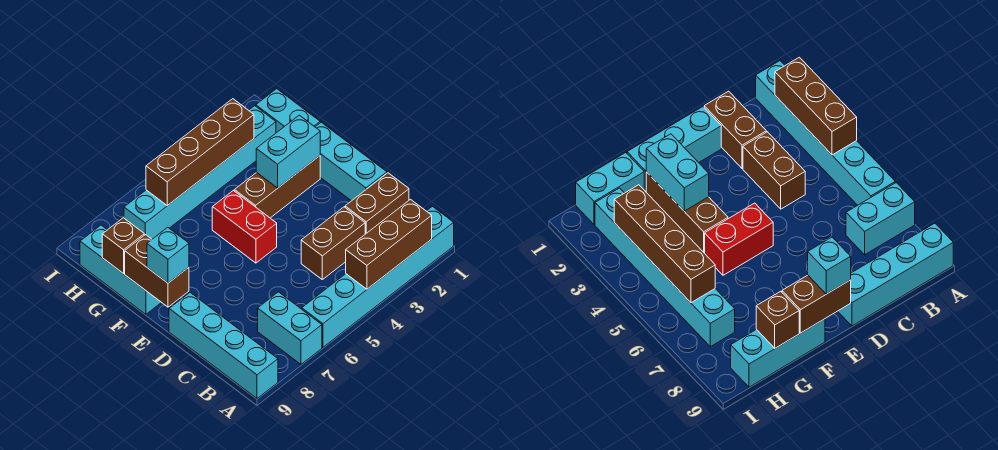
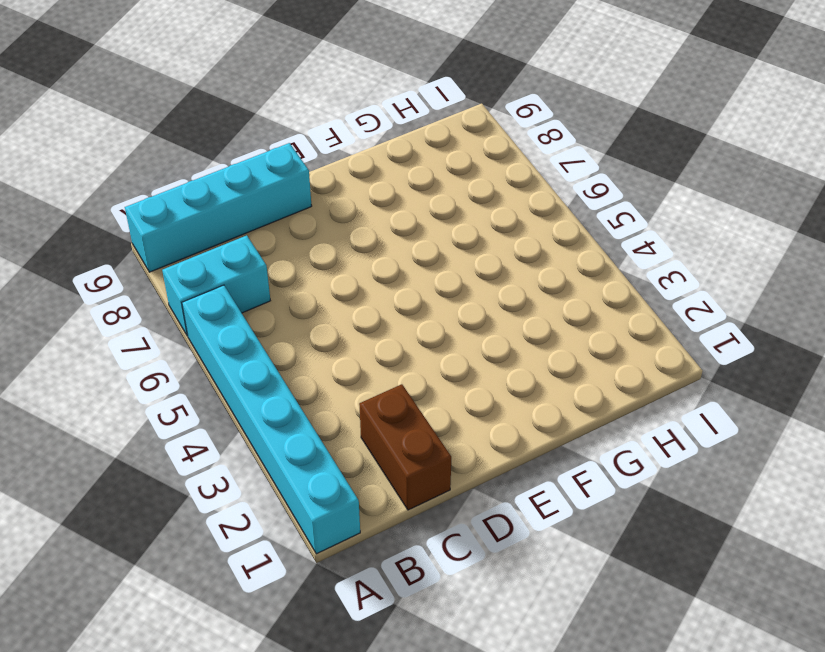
none -> brown brick C3:C4 level 1
none -> cyan brick D1:F1 level 1
none -> red brick E5:F5 level 1

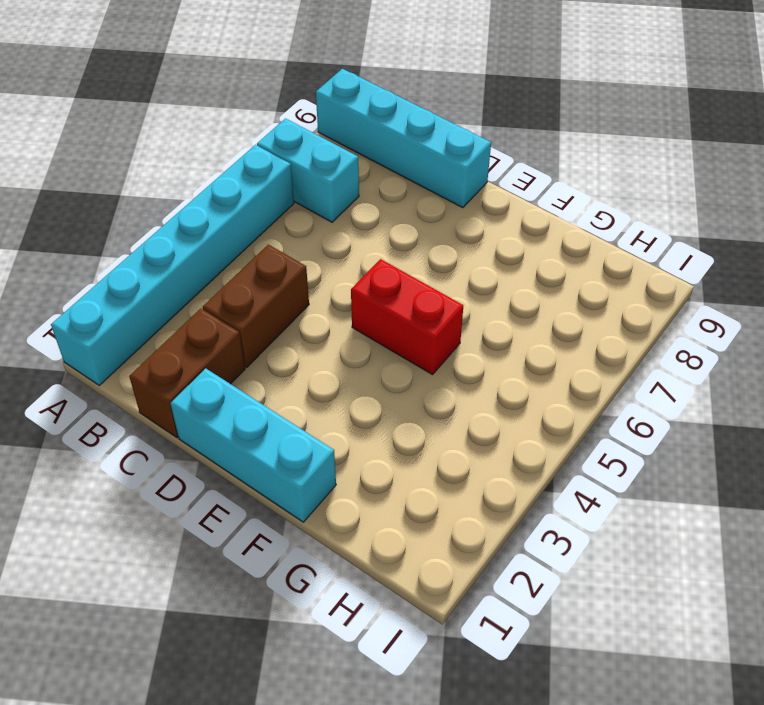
none -> brown brick F2:F4 level 1
none -> cyan brick F9:H9 level 1
none -> cyan brick G1:H1 level 1

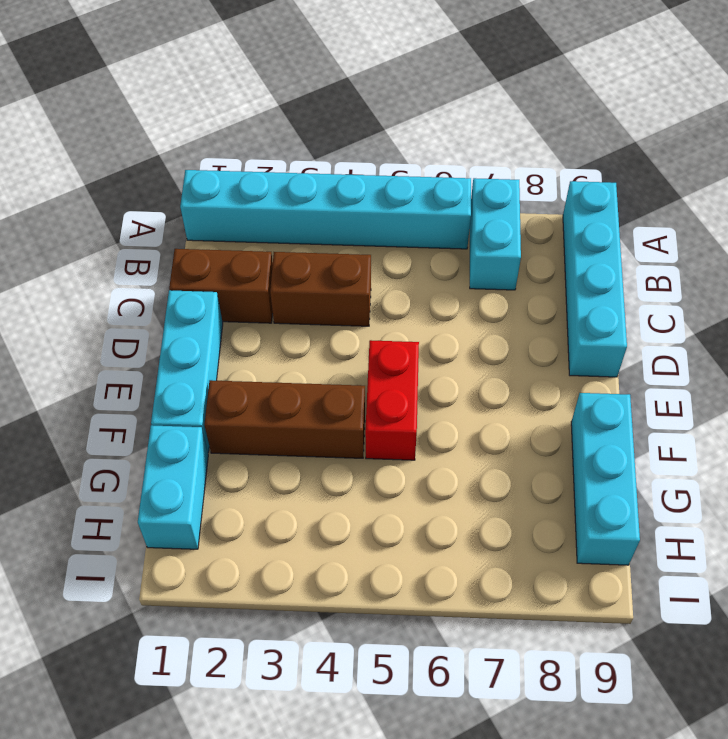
none -> cyan brick H2:H7 level 1
none -> brown brick A2:A4 level 2
none -> brown brick E9:F9 level 2

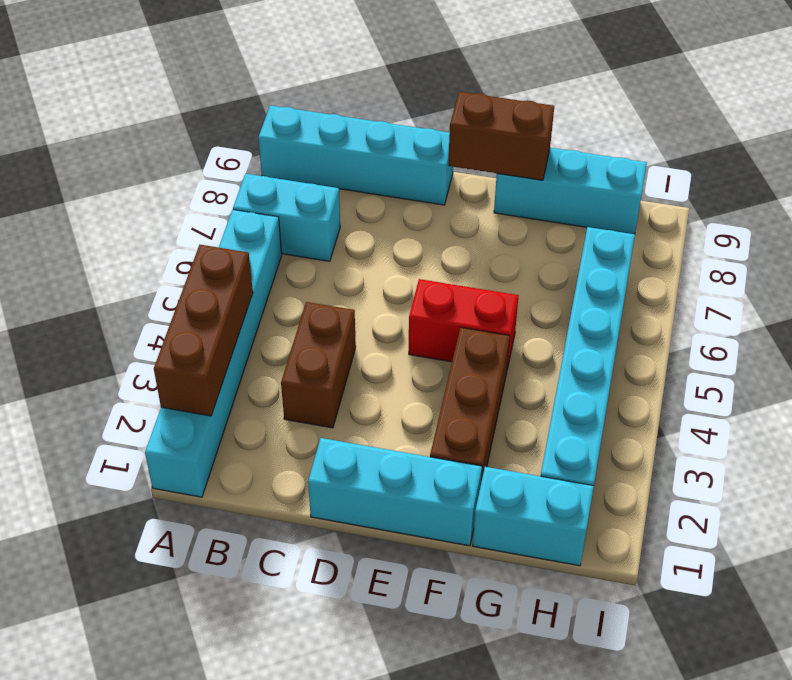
none -> brown brick C1:C2 level 1
none -> cyan brick F2:F3 level 2
none -> brown brick G9 level 2

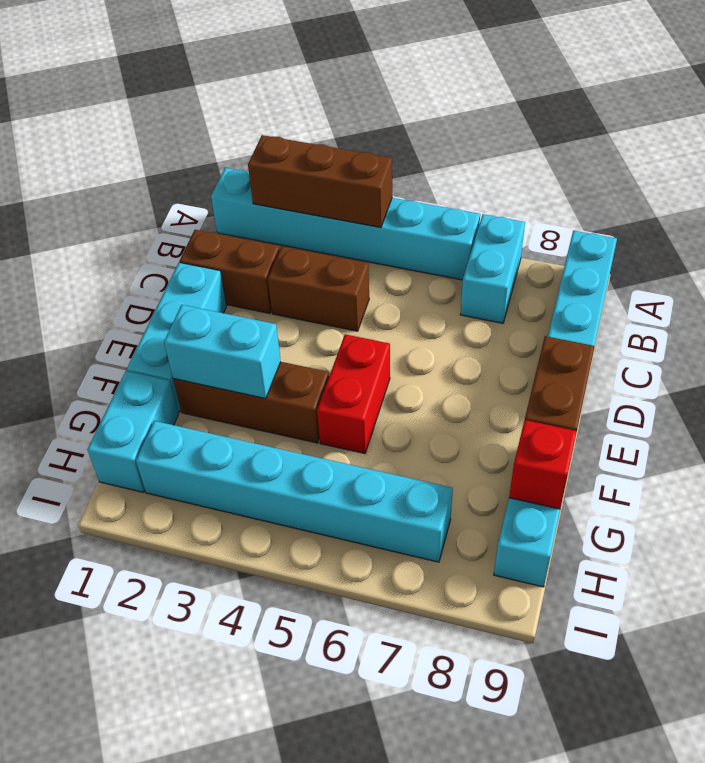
red brick G9 level 2 -> brown brick G9 level 2
none -> brown brick H3:H6 level 2
none -> cyan brick E9 level 3

